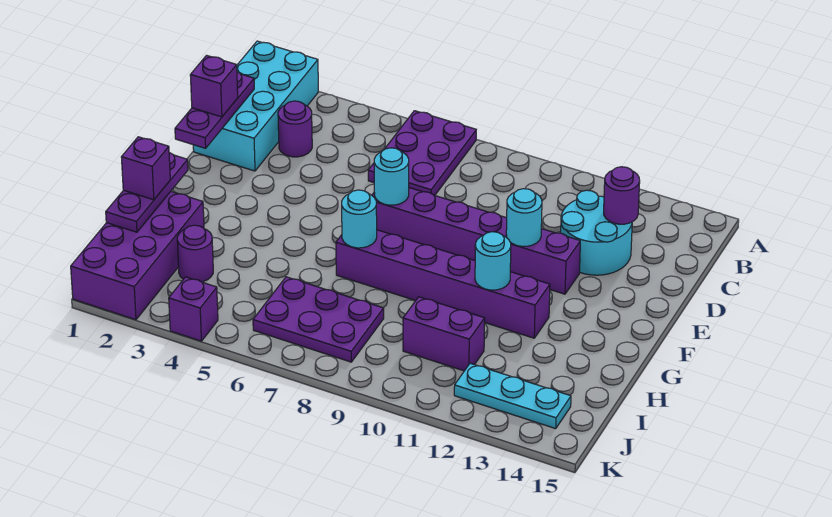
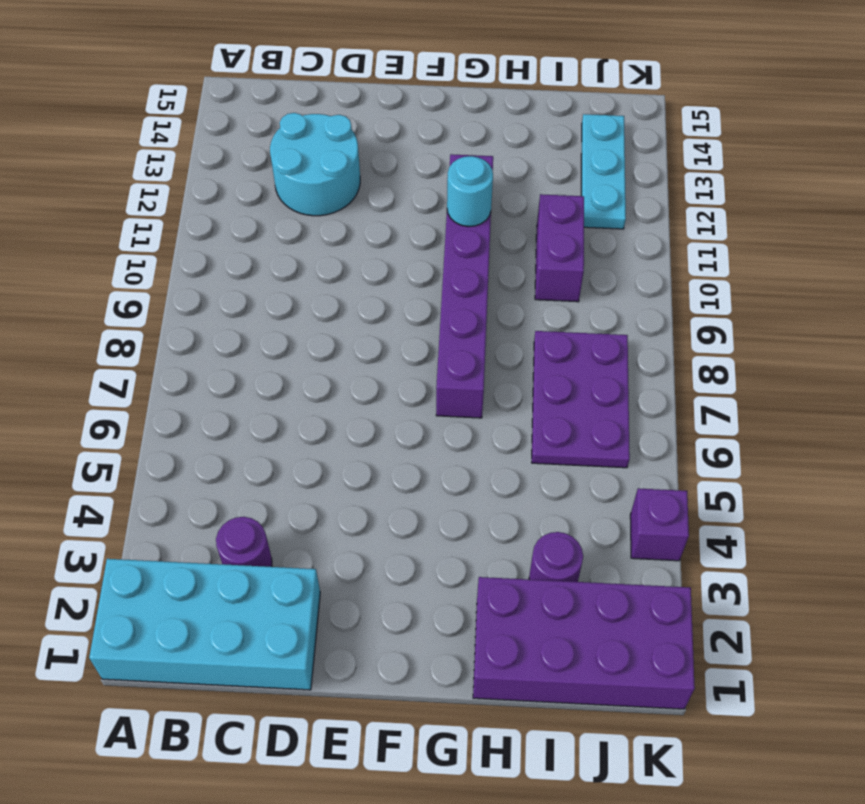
none -> purple plate A6:C7 level 1
none -> purple brick E7:E12 level 1
none -> purple plate C1:E1 level 2

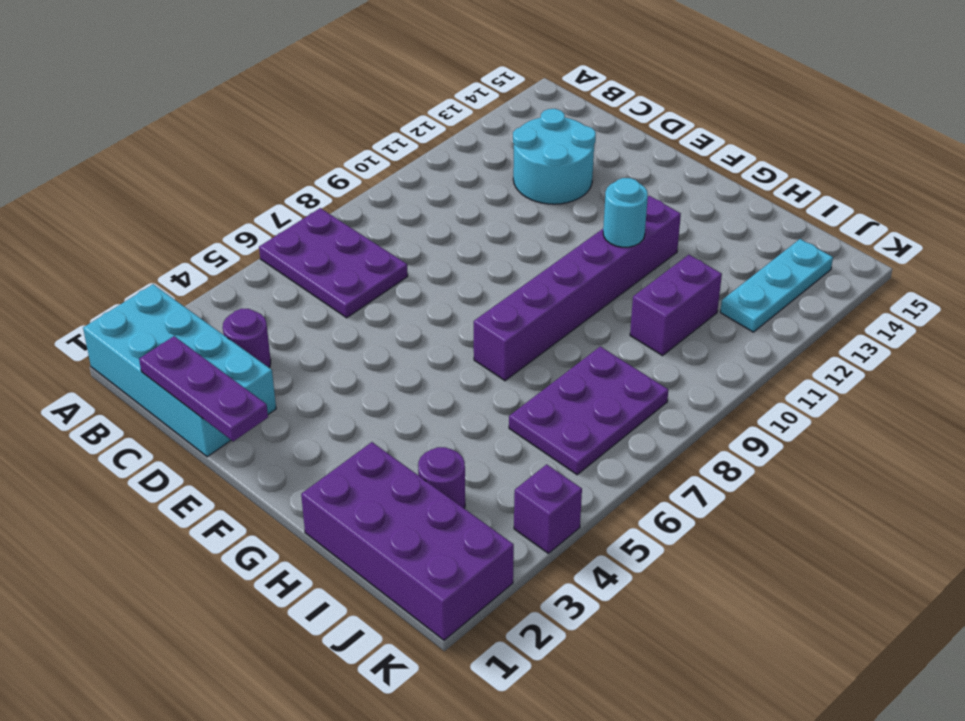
none -> purple brick E7:E12 level 1
none -> purple round brick C13 level 2
none -> cyan round brick E7 level 2

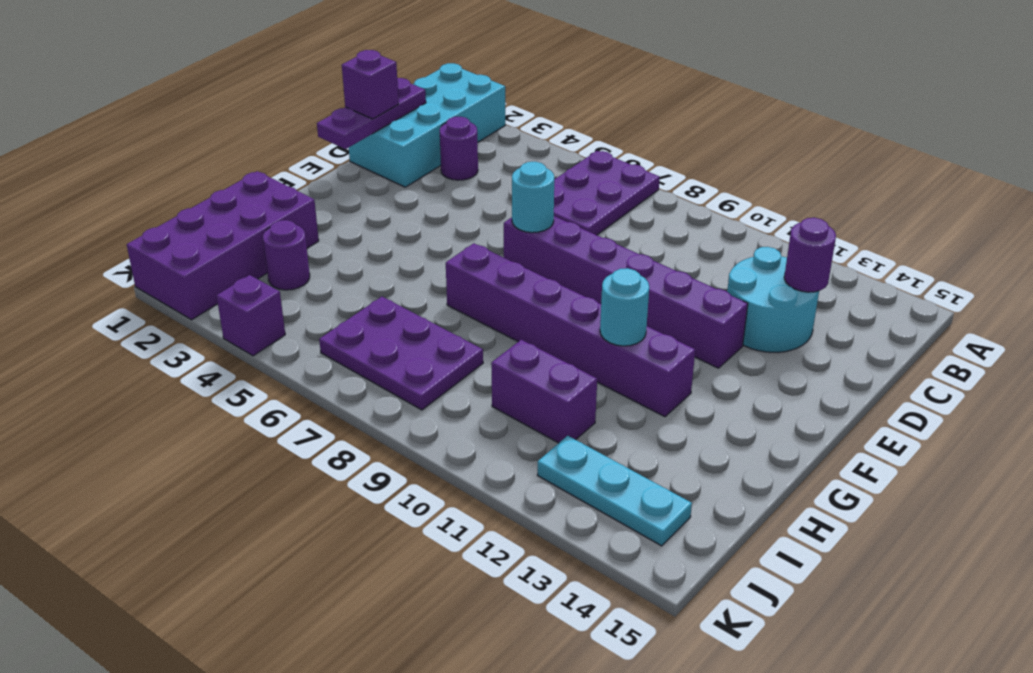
none -> cyan round brick E11 level 2
none -> purple plate G1:I1 level 2
none -> cyan round brick G7 level 2

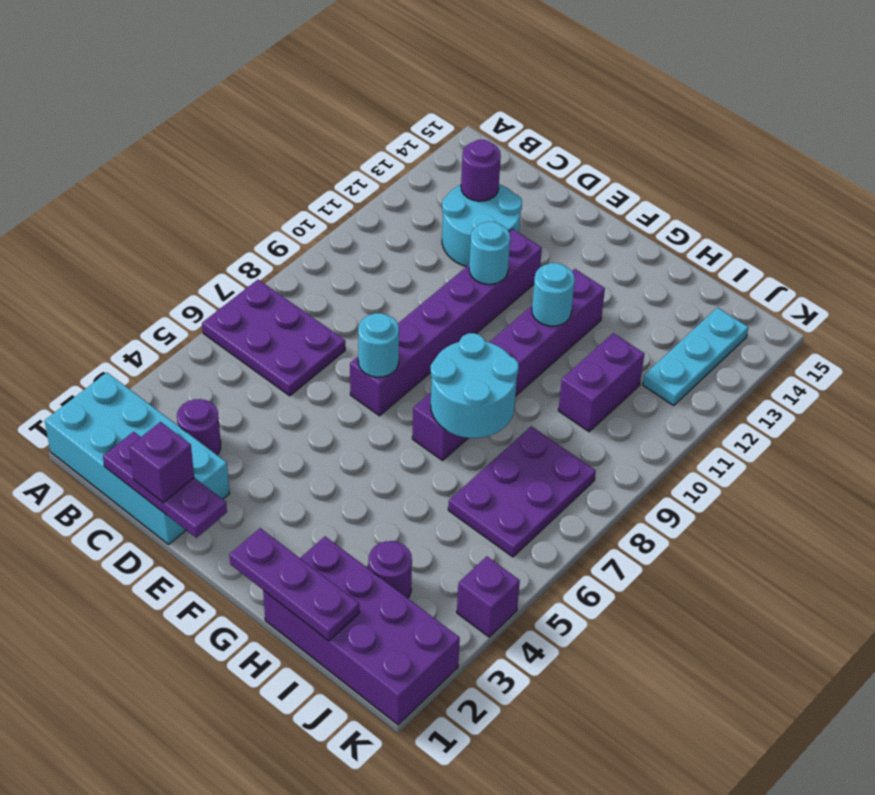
cyan round brick G7:H8 level 2 -> cyan round brick G7 level 2
none -> purple brick H1 level 3

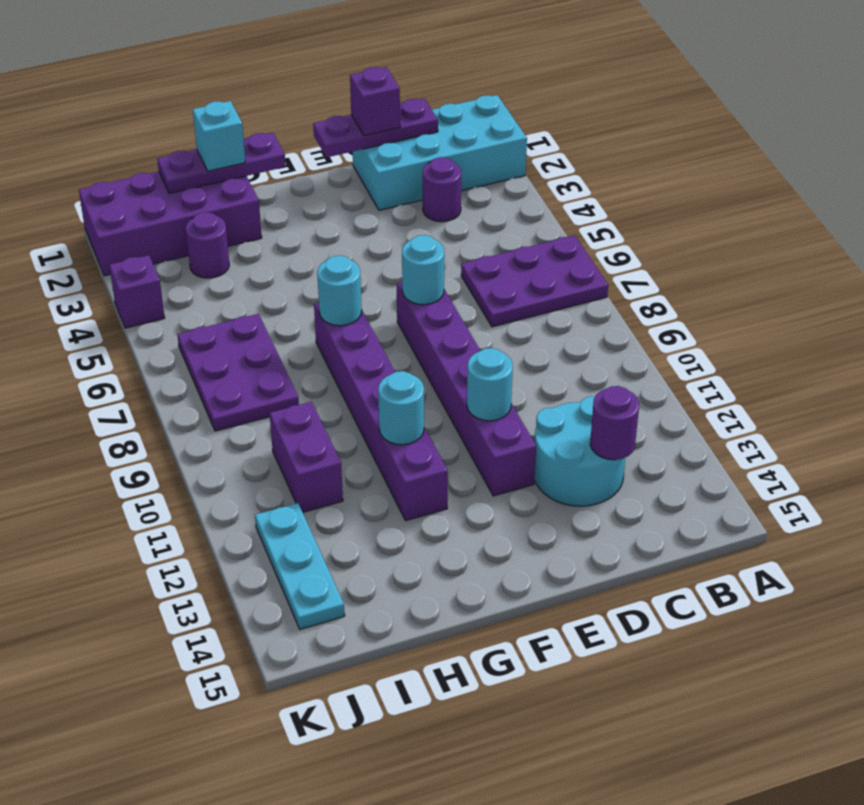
cyan brick H1 level 3 -> purple brick H1 level 3

